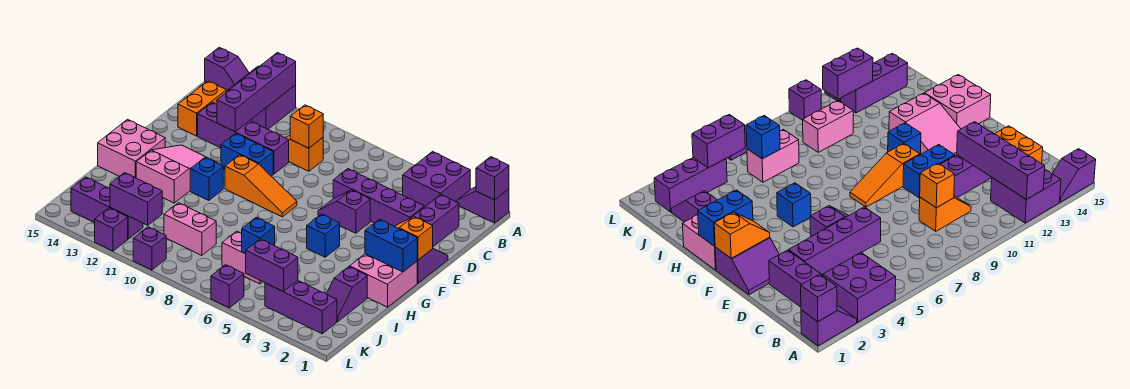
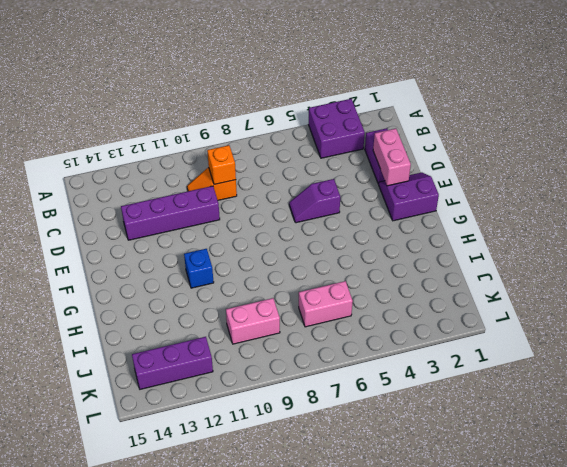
pink brick D2:E2 level 2 -> none
none -> purple slope A1:A2 level 1 top 1
none -> purple brick A12:B13 level 1
none -> purple slope A14:A15 level 1 top 15
none -> orange brick C14:D14 level 1

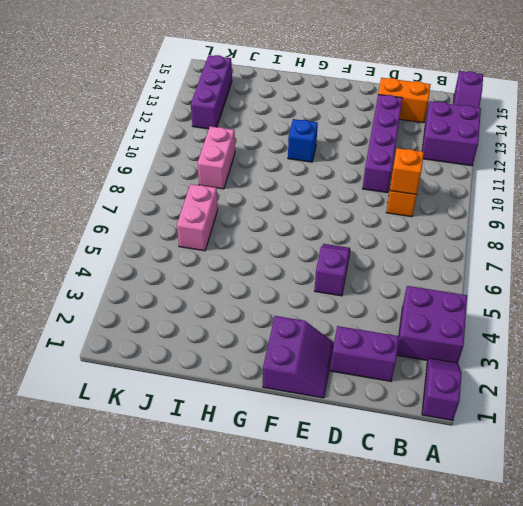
none -> purple brick D3:D6 level 1
none -> blue brick E10:E11 level 1
none -> orange slope F8:F10 level 1 top 10
none -> pink slope F12:H13 level 1 top H

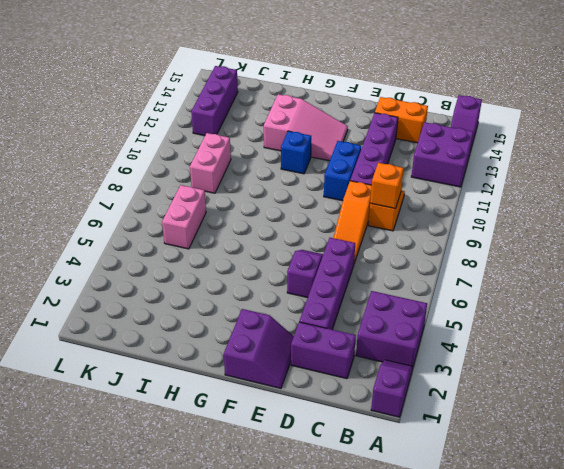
orange slope D7:D9 level 1 top 9 -> orange slope F8:F10 level 1 top 10
none -> pink brick G1:H2 level 1
none -> blue brick G5 level 1
none -> pink brick G14:H15 level 1
none -> purple slope I2:J2 level 1 top I

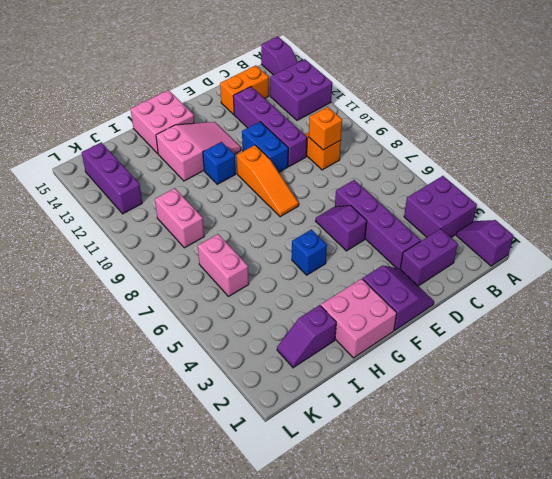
none -> purple brick K2:K4 level 1
none -> purple brick L6 level 1
none -> purple brick L10 level 1
none -> purple brick L12 level 1

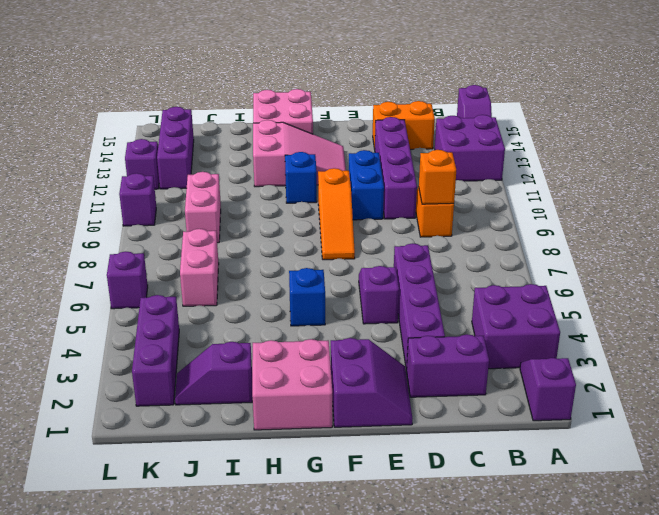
none -> purple brick A1 level 2
none -> purple brick A12:D12 level 2
none -> orange slope F1:F2 level 2 top 1
none -> blue brick G1:G2 level 2

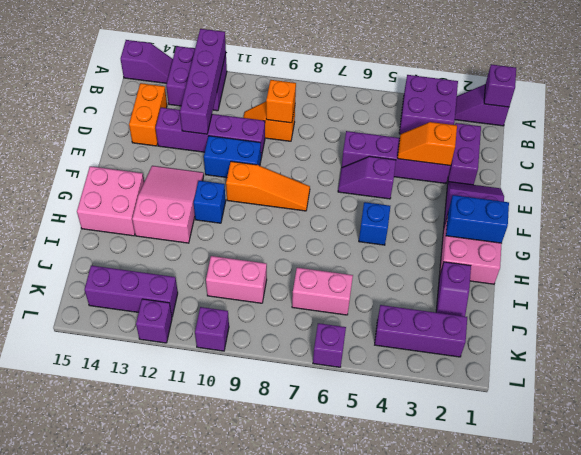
orange slope D3:D4 level 2 top 3 -> orange slope F1:F2 level 2 top 1
none -> blue brick J6 level 2
none -> purple brick K4:K5 level 2
none -> purple brick K11:K12 level 2

